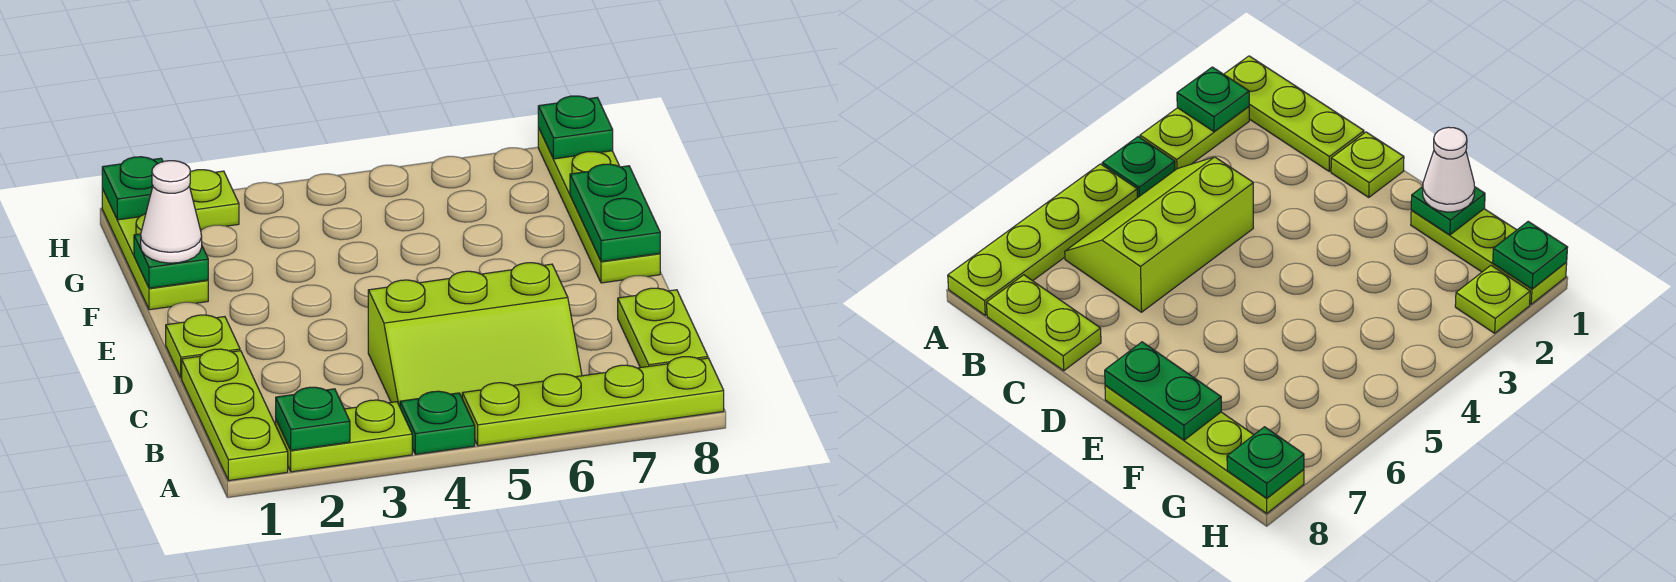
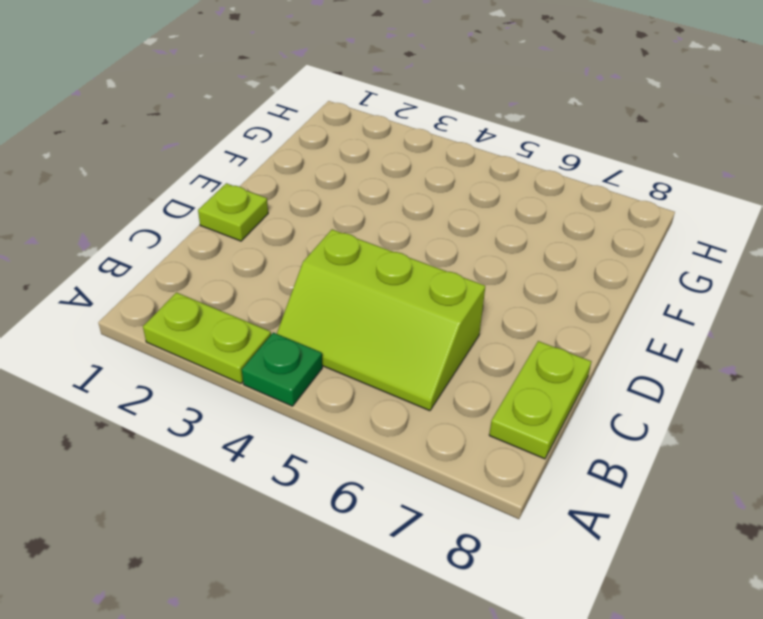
none -> lime plate A1:C1 level 1
none -> lime plate A5:A8 level 1
none -> lime plate E8:H8 level 1

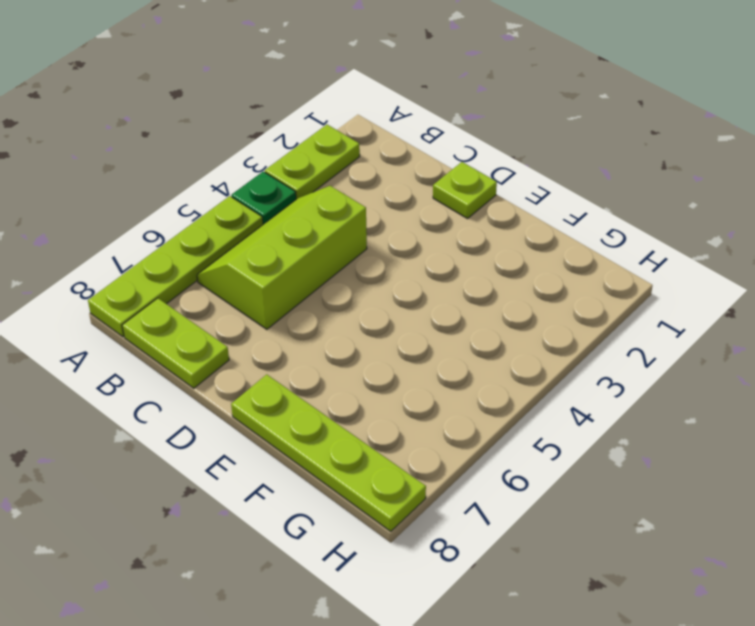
none -> lime plate A1:C1 level 1
none -> lime plate F1:H1 level 1
none -> lime plate H2 level 1

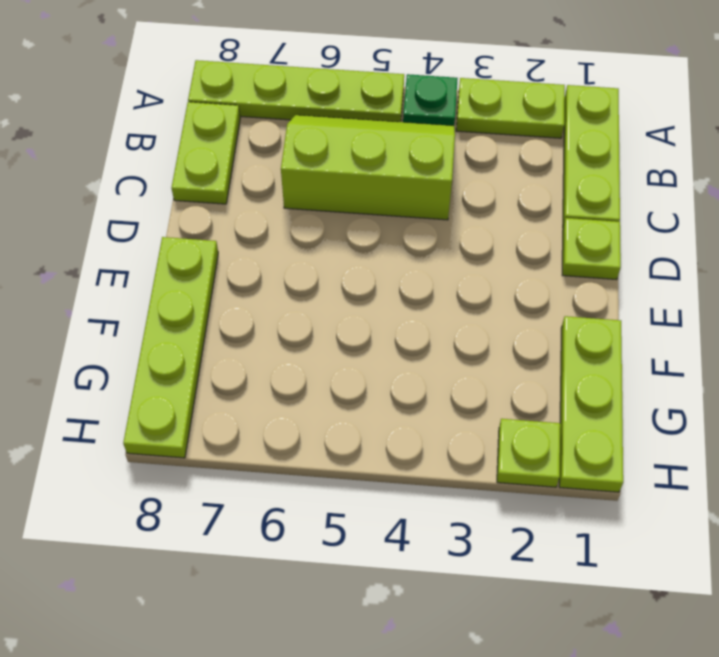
none -> green plate A2 level 2
none -> green plate E8:F8 level 2
none -> green plate F1 level 2

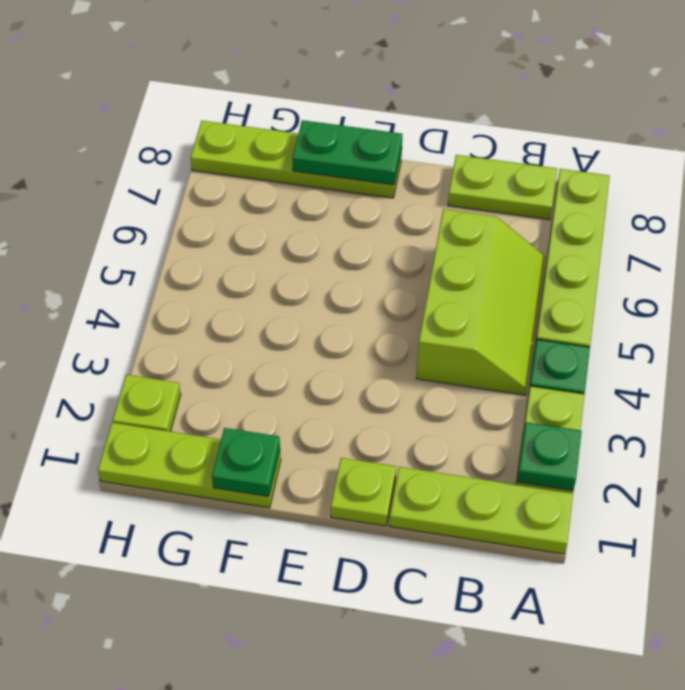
none -> green plate H1 level 2
none -> green plate H8 level 2
none -> white cone F1 level 3

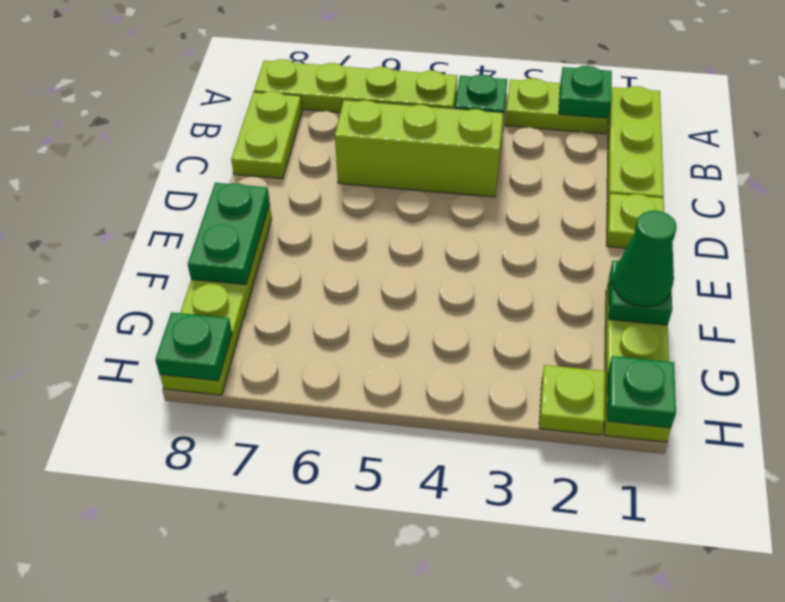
green cone F1 level 3 -> white cone F1 level 3

